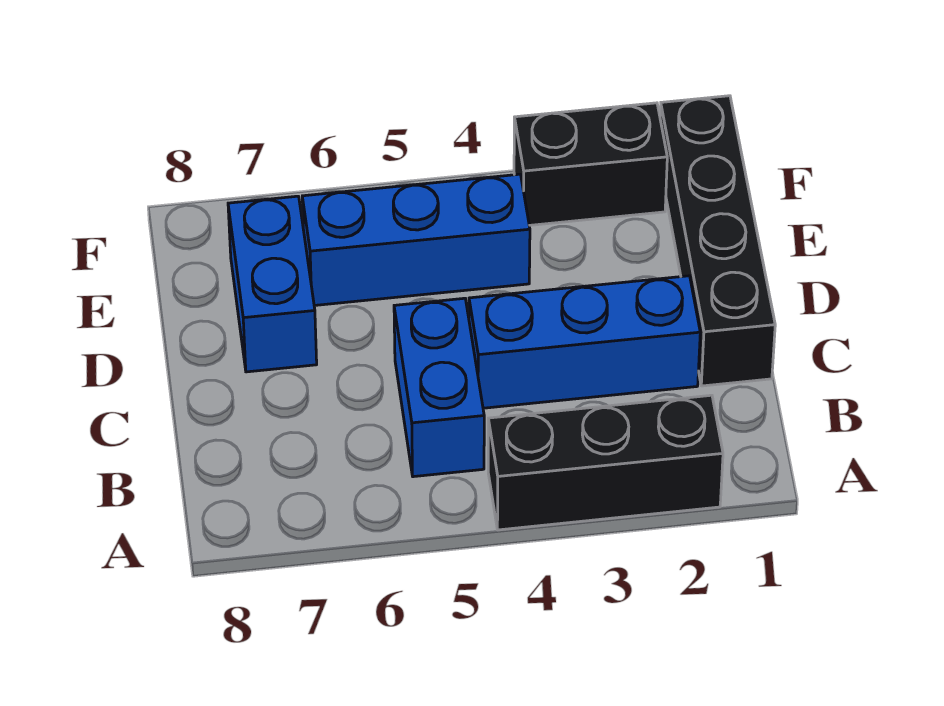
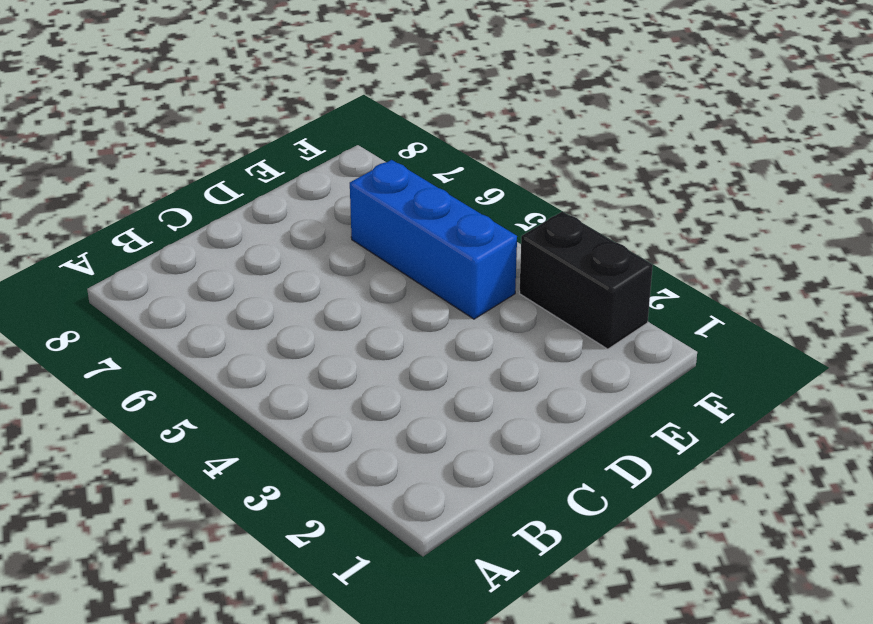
none -> black brick A2:A4 level 1
none -> blue brick B5:C5 level 1

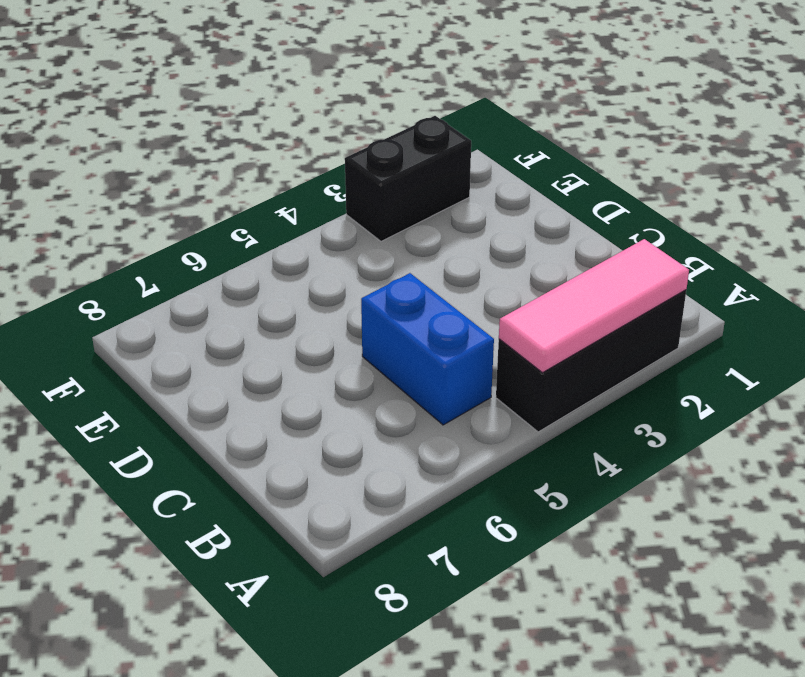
pink tile A2:A4 level 2 -> none
none -> black brick C1:F1 level 1
none -> blue brick C2:C4 level 1

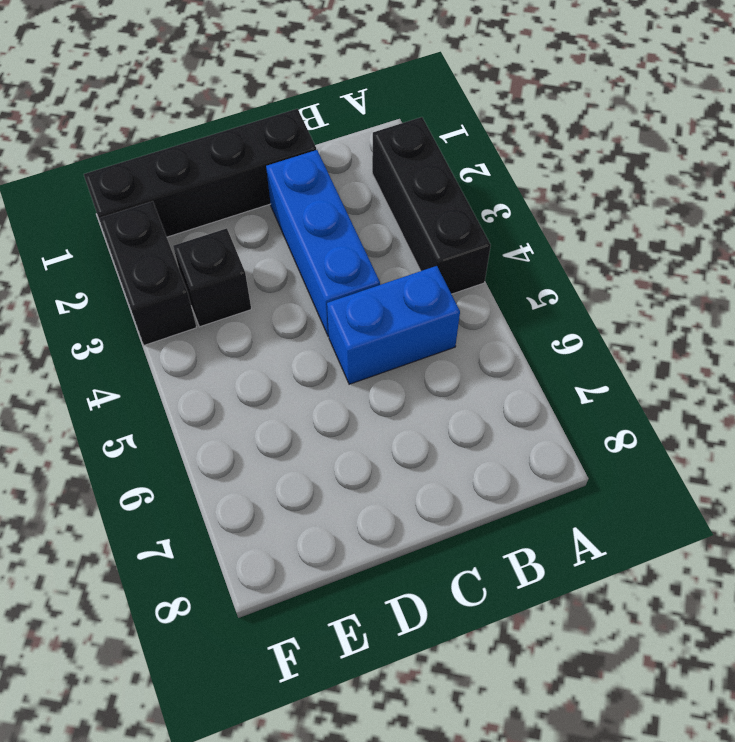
black brick E3 level 1 -> none
none -> blue brick D7:E7 level 1
none -> blue brick E4:E6 level 1

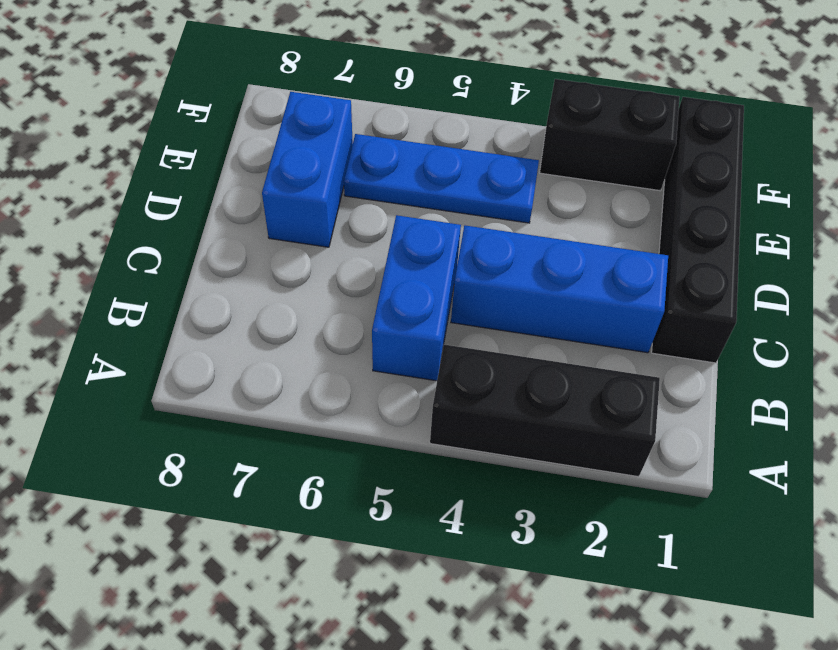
blue plate E4:E6 level 1 -> blue brick E4:E6 level 1

